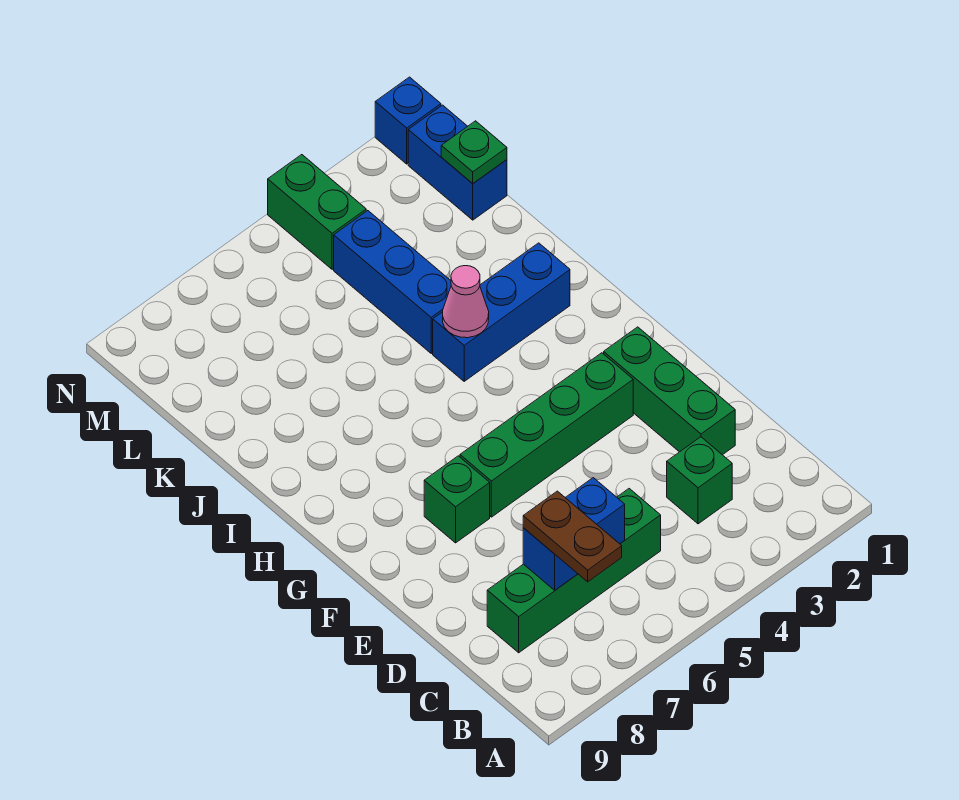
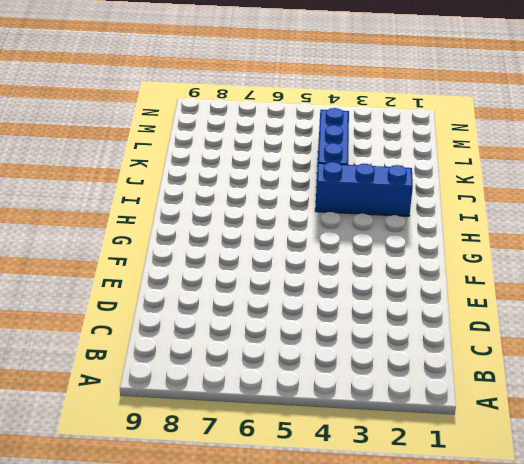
none -> green brick C3 level 1
none -> green brick C5:C8 level 1
none -> green brick D2:F2 level 1

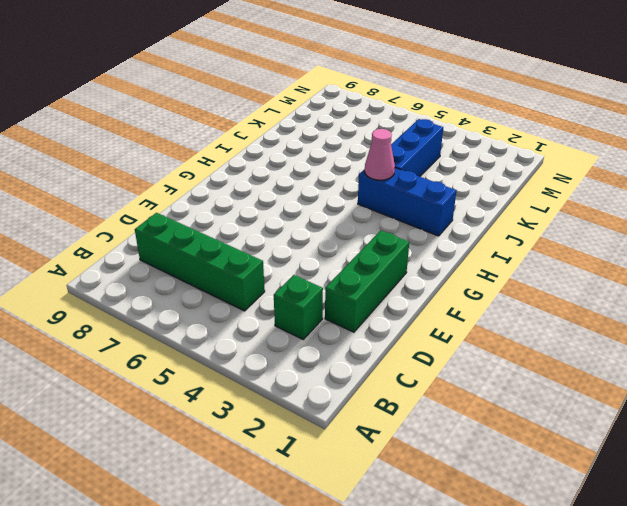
none -> green brick F3:F6 level 1
none -> green brick F7 level 1
none -> blue brick L1:M1 level 1

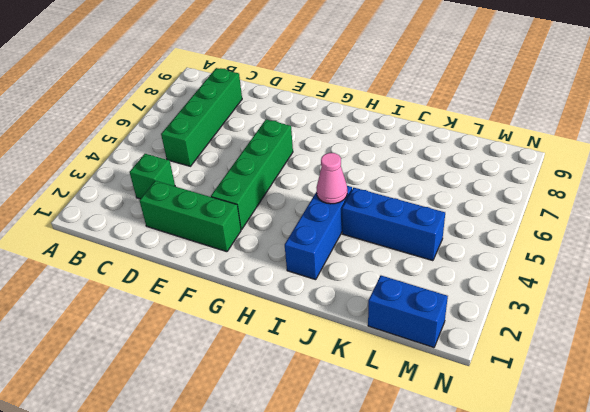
none -> green brick F7 level 1
none -> green brick M4:N4 level 1
none -> blue brick N1 level 1

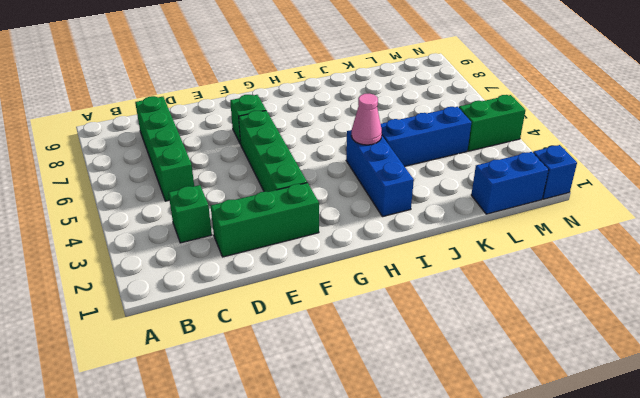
none -> blue brick C6:C7 level 2
none -> green plate L1 level 2
none -> brown plate B7:C7 level 3

